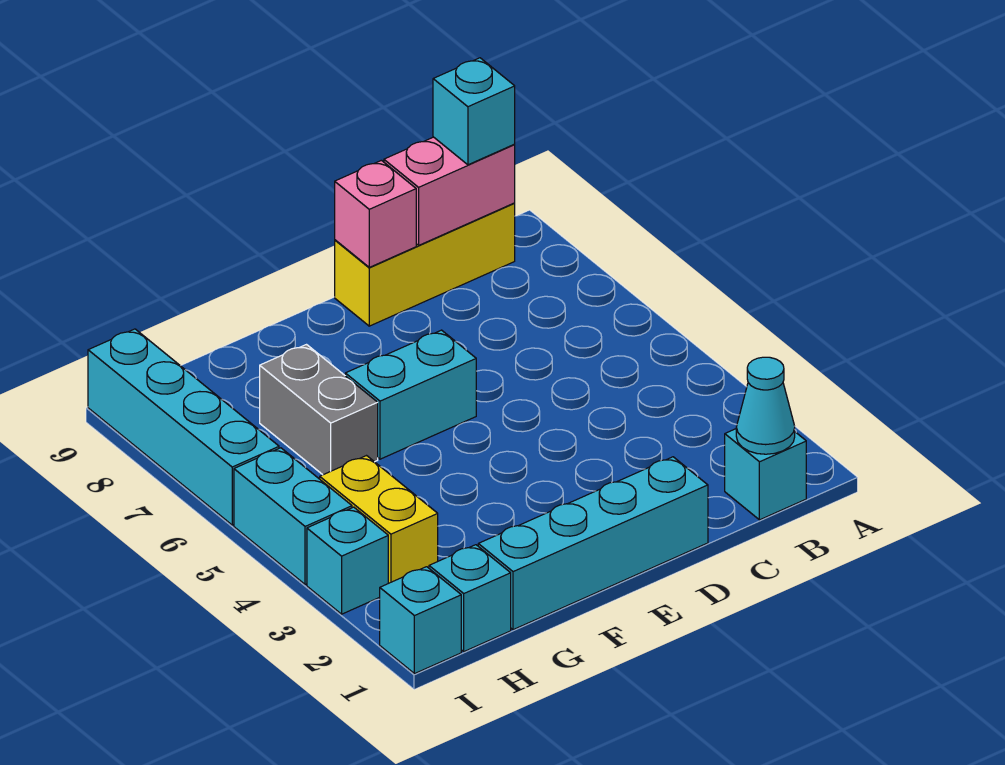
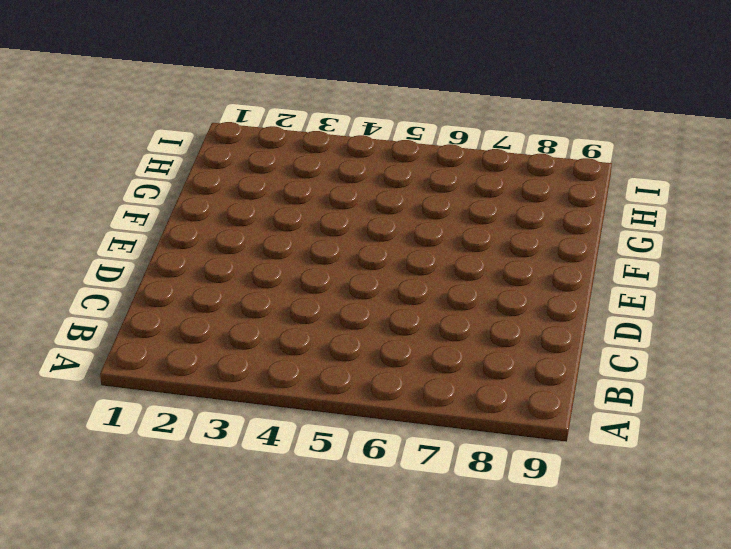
none -> cyan brick B1 level 1
none -> yellow brick B9:D9 level 1
none -> cyan brick D1:G1 level 1

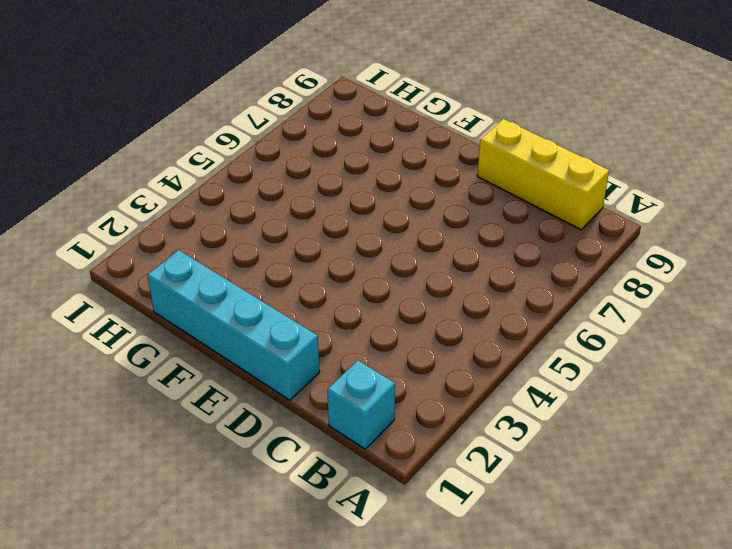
none -> cyan brick E6:F6 level 1
none -> grey brick G6:G7 level 1
none -> cyan brick H1 level 1

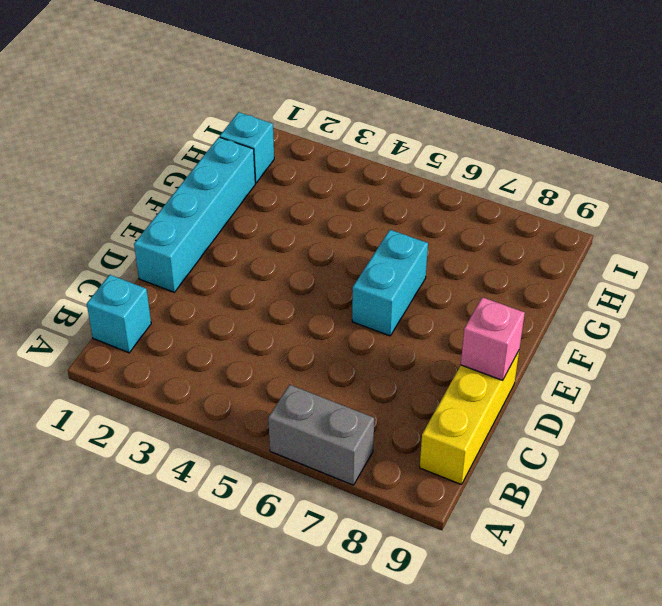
grey brick A6:A7 level 1 -> grey brick G6:G7 level 1
none -> yellow brick H3:H4 level 1
none -> cyan brick I1 level 1
none -> cyan brick I3 level 1

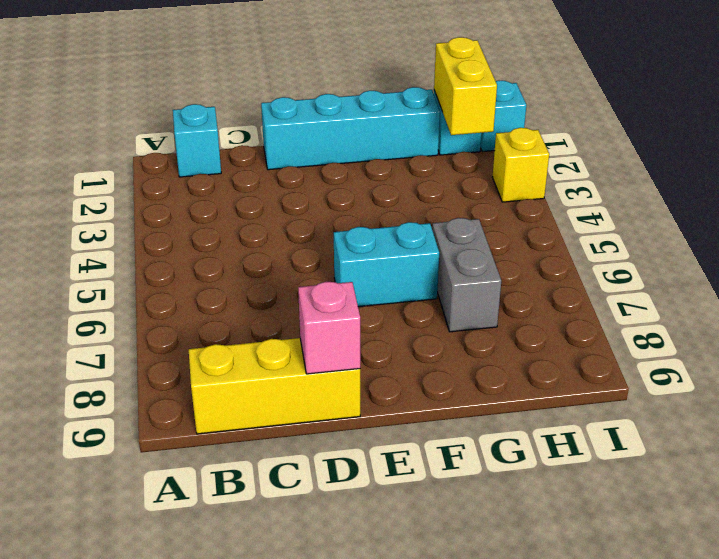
yellow brick H1:H2 level 2 -> yellow brick H3:H4 level 1
yellow brick I3 level 1 -> cyan brick I3 level 1
none -> cyan brick I4:I5 level 1
none -> cyan brick I6:I9 level 1
none -> cyan cone B1 level 2

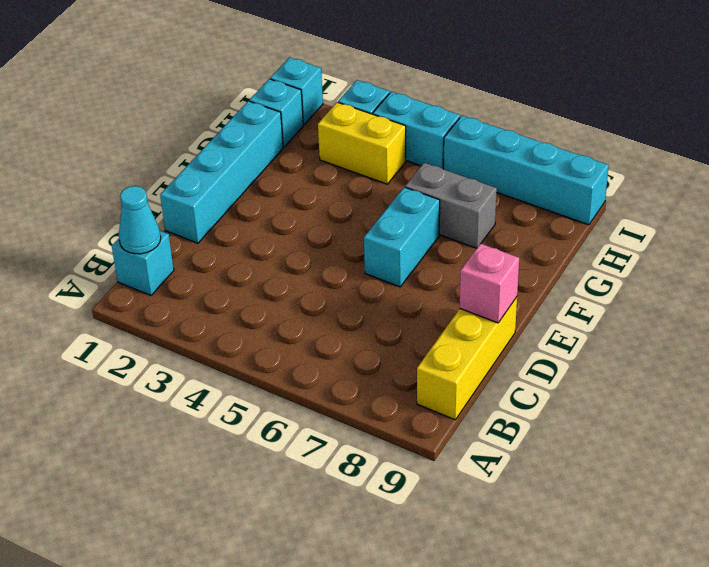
none -> pink brick B9:C9 level 2
none -> cyan brick B9 level 3

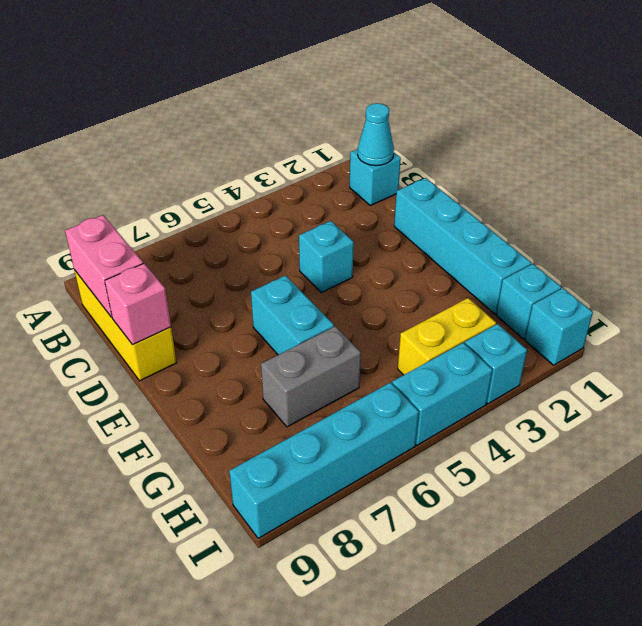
cyan brick D4 level 1 -> cyan brick B9 level 3

